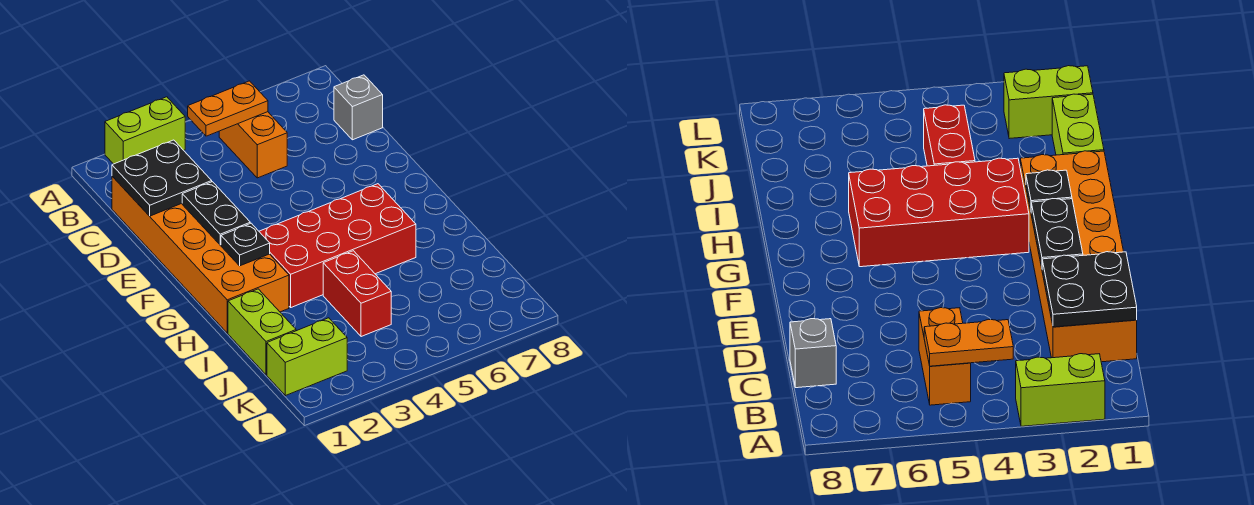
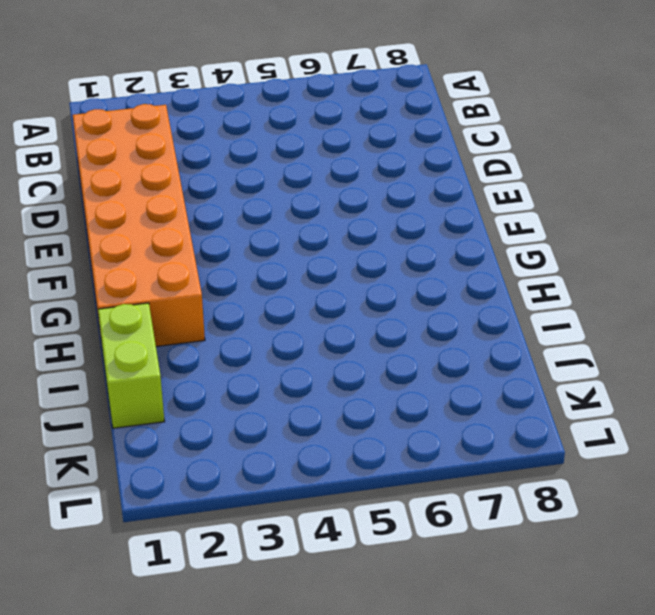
none -> lime brick A2:A3 level 1
none -> orange brick B5:C5 level 1
none -> grey brick C8 level 1

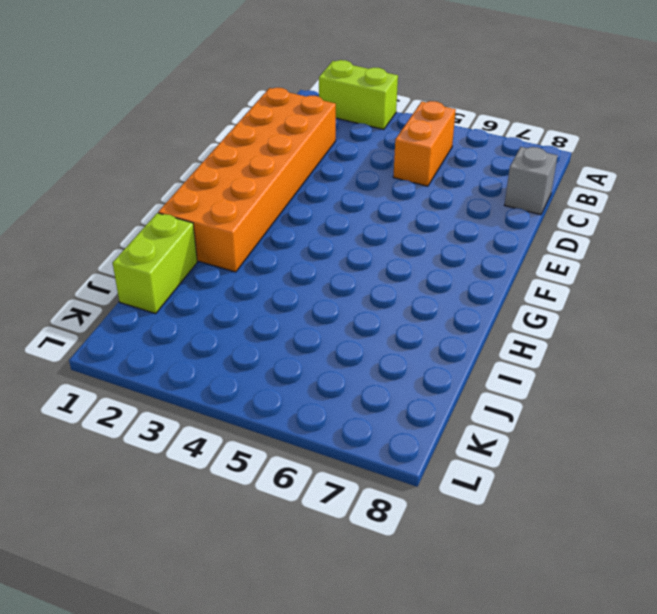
none -> red brick G3:H6 level 1
none -> red brick I4:J4 level 1
none -> lime brick K1:K2 level 1

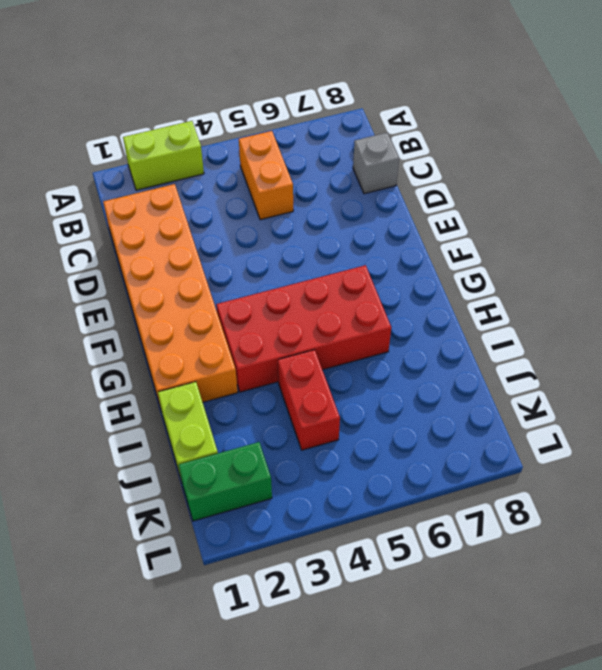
green brick K1:K2 level 1 -> lime brick K1:K2 level 1
none -> orange plate B4:B5 level 2
none -> black plate C1:D2 level 2
none -> black plate E2:F2 level 2

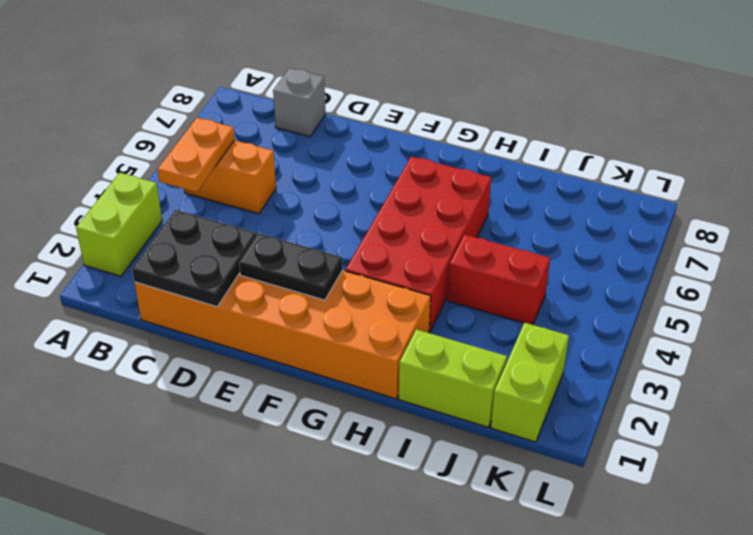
none -> black plate G2 level 2

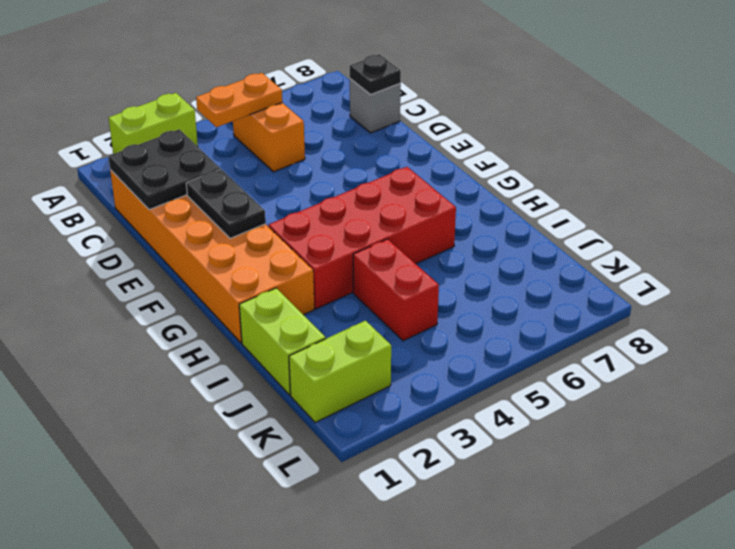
black plate C8 level 2 -> black plate G2 level 2

